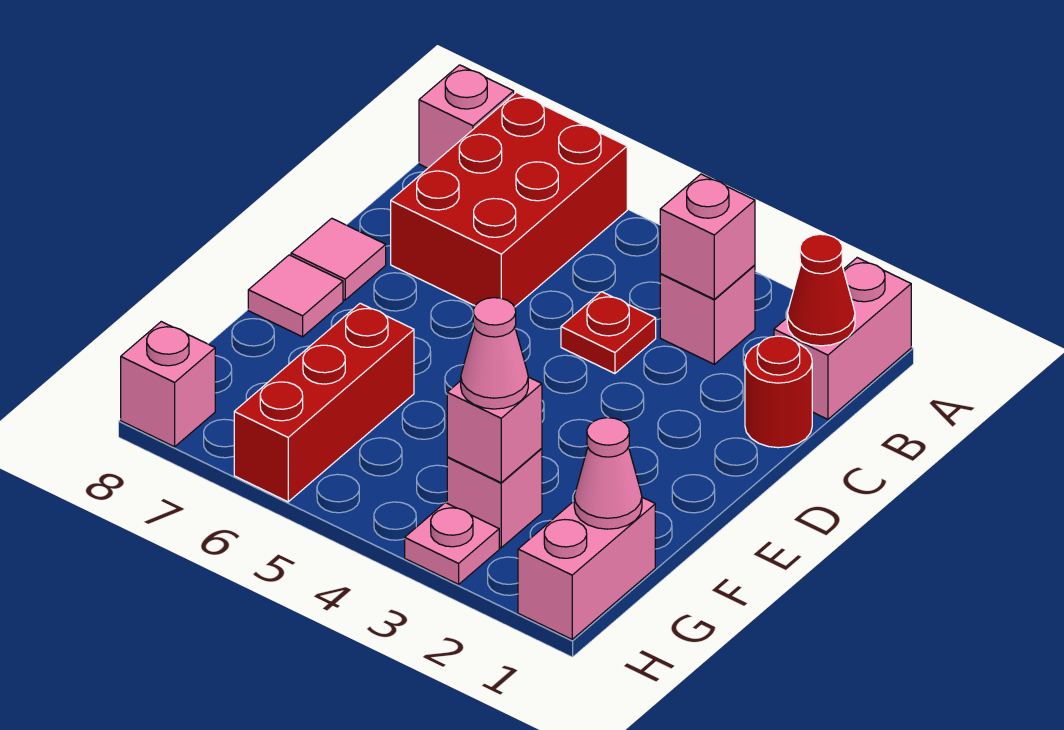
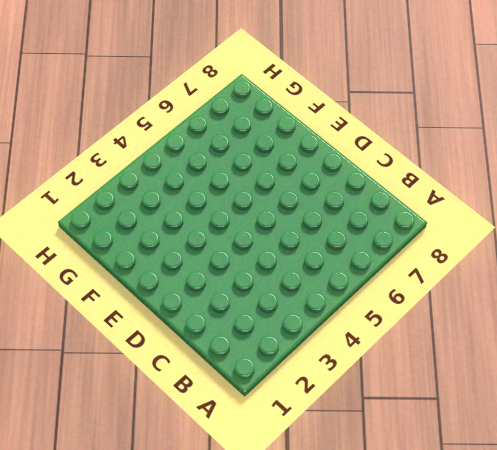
none -> pink brick A1:B1 level 1
none -> red brick A6:C7 level 1
none -> pink brick A8 level 1

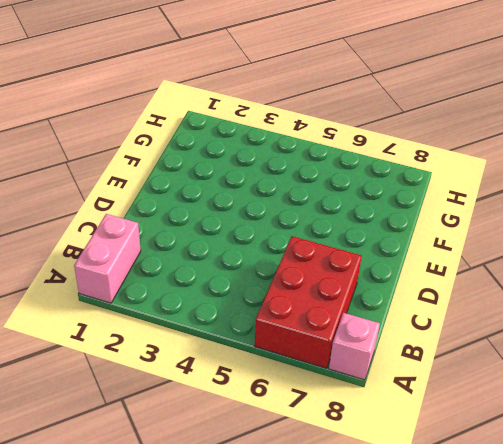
none -> pink brick B3 level 1
none -> red round brick C1 level 1
none -> red plate C4 level 1

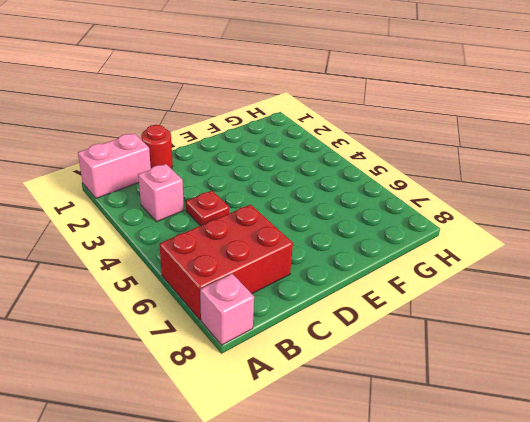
none -> pink tile D8 level 1
none -> pink tile E8 level 1
none -> red brick F6:H6 level 1

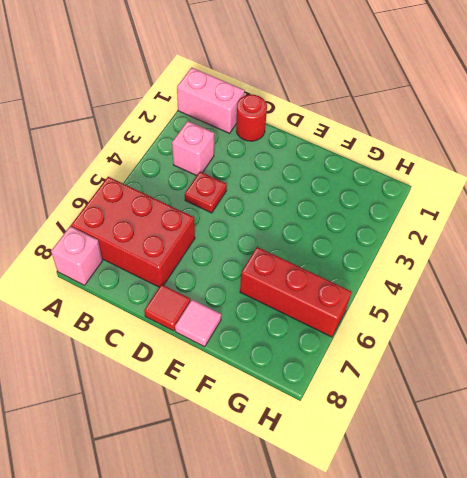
red tile D8 level 1 -> pink tile D8 level 1
none -> pink brick G1:H1 level 1
none -> pink brick G3 level 1
none -> pink plate H3 level 1

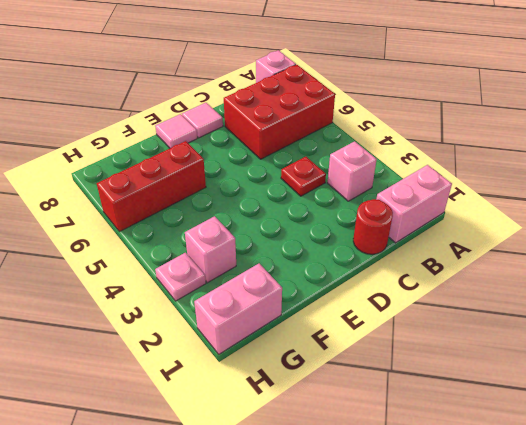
none -> pink brick H8 level 1
none -> red cone B1 level 2
none -> pink brick B3 level 2

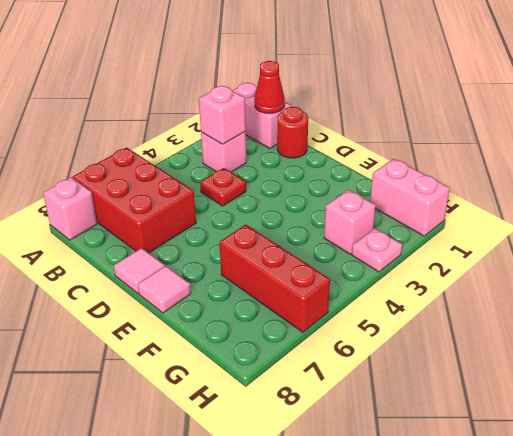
none -> pink brick H8 level 1
none -> pink cone G1 level 2
none -> pink brick G3 level 2

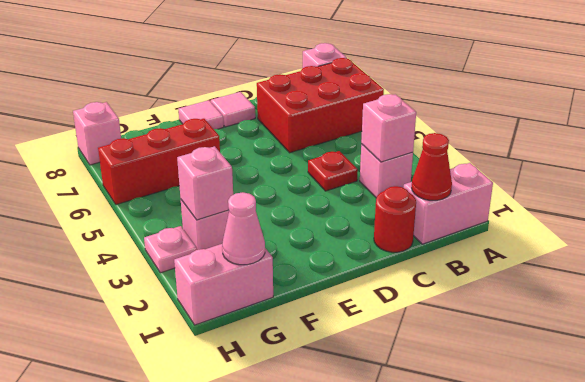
none -> pink cone G3 level 3

